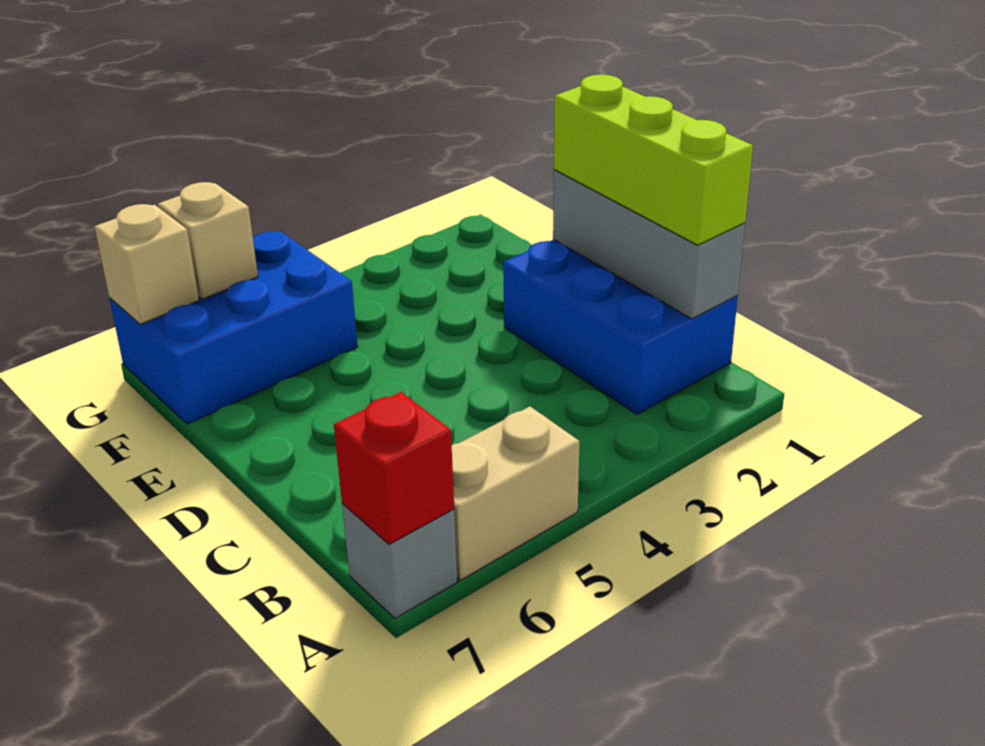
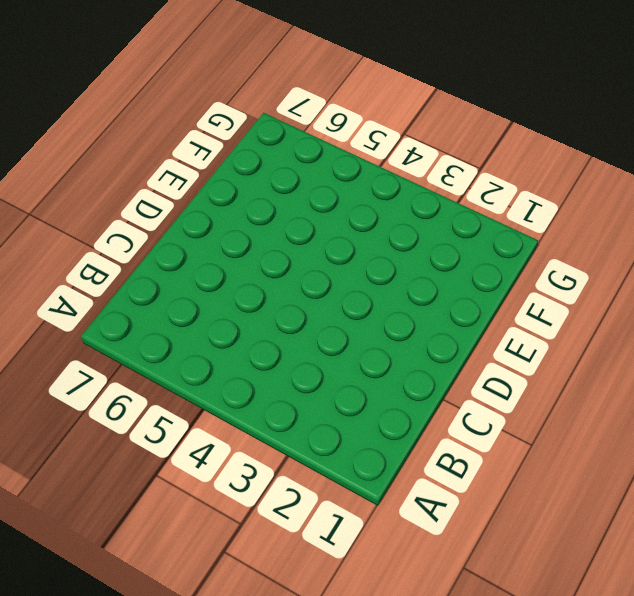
none -> tan brick A5:A6 level 1
none -> grey brick A7 level 1

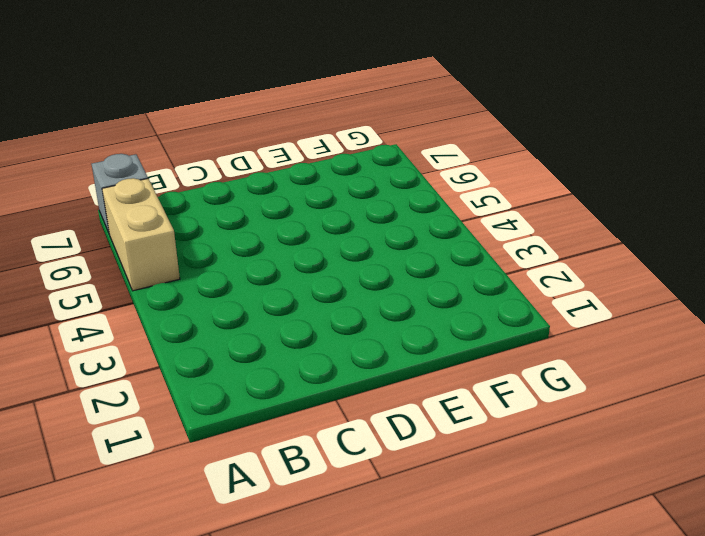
none -> blue brick B1:D2 level 1
none -> blue brick F5:G7 level 1

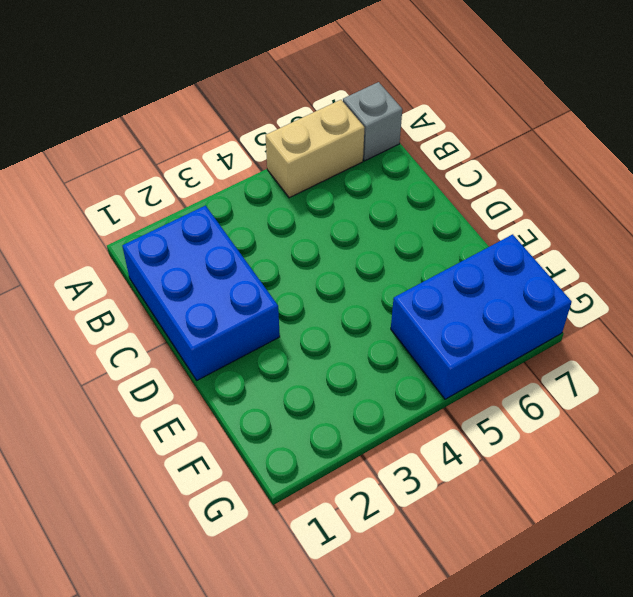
none -> red brick A7 level 2
none -> grey brick B1:D1 level 2

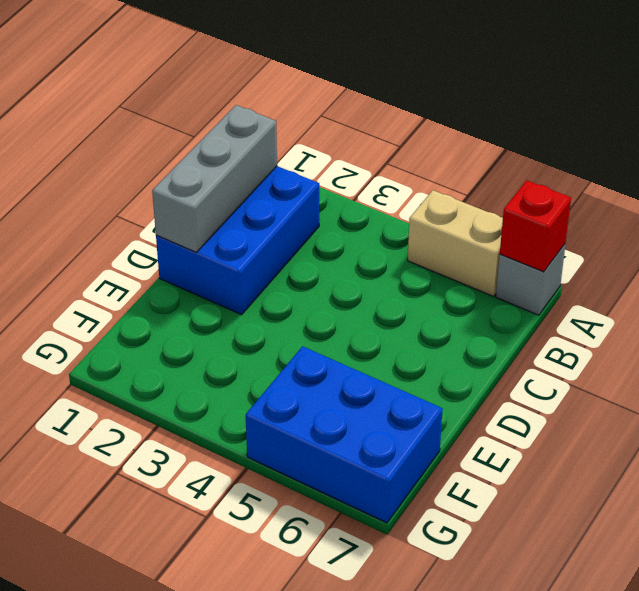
none -> tan brick G6 level 2
none -> tan brick G7 level 2

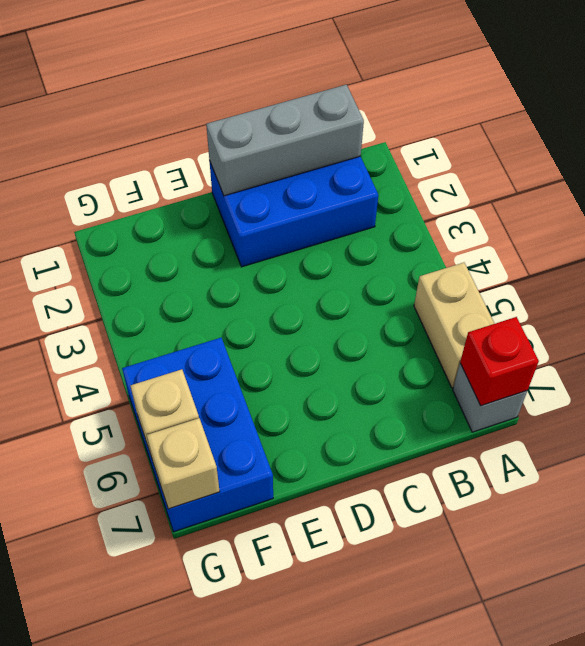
none -> lime brick B1:D1 level 3

